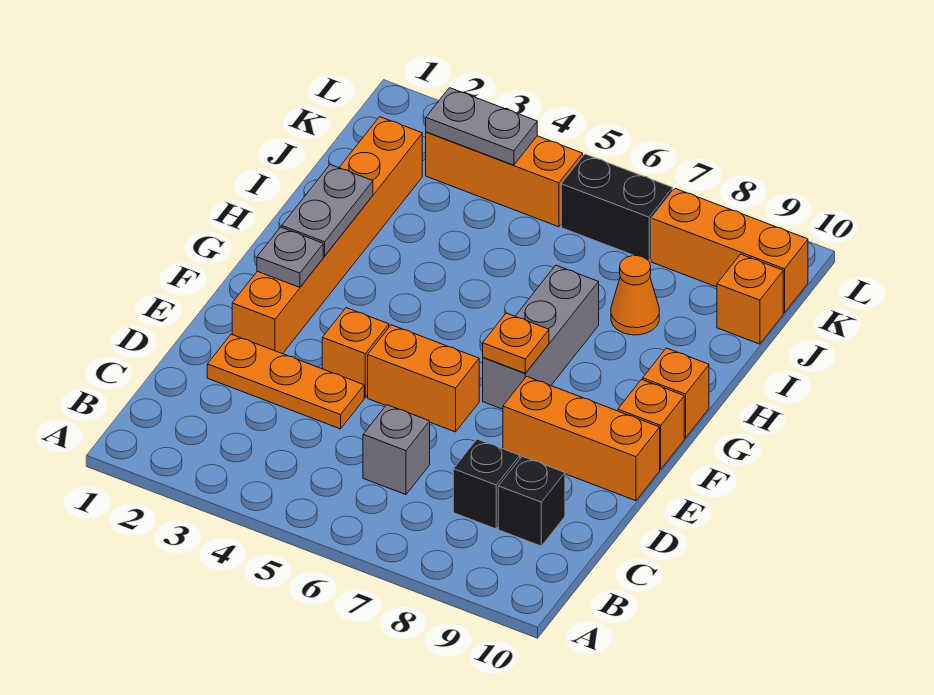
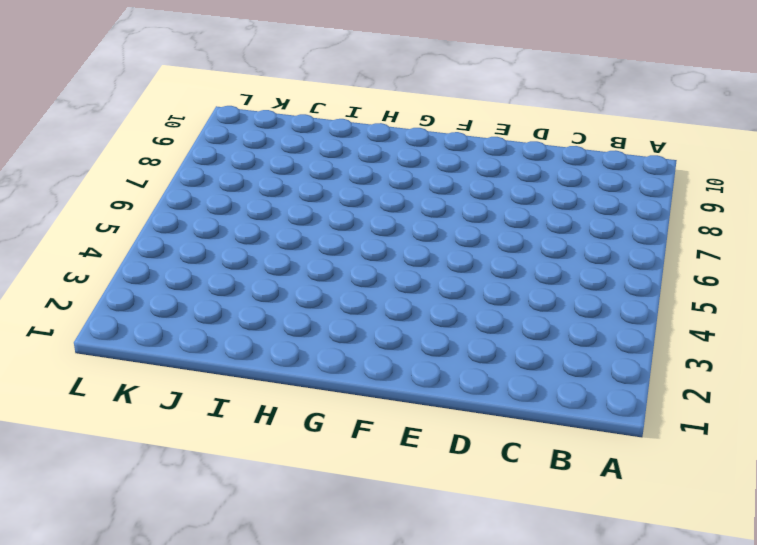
none -> grey brick C6 level 1
none -> black brick C8 level 1
none -> black brick C9 level 1

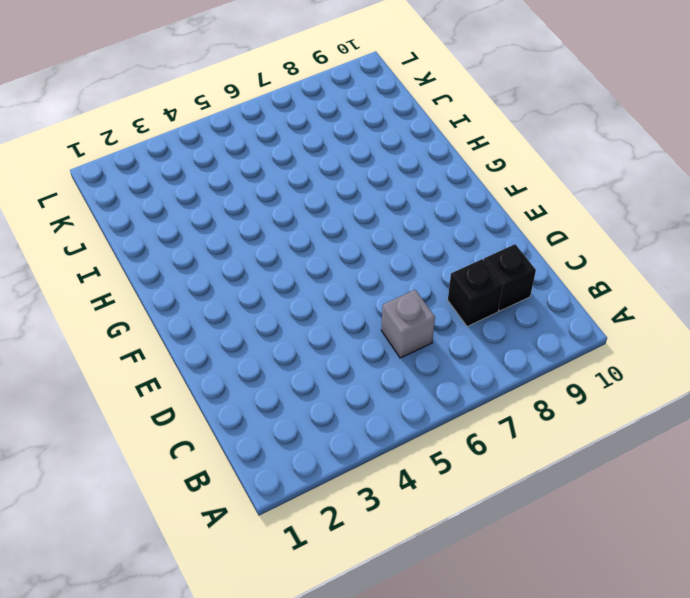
none -> orange plate D2:D4 level 1
none -> orange brick E2:J2 level 1
none -> orange brick E4 level 1

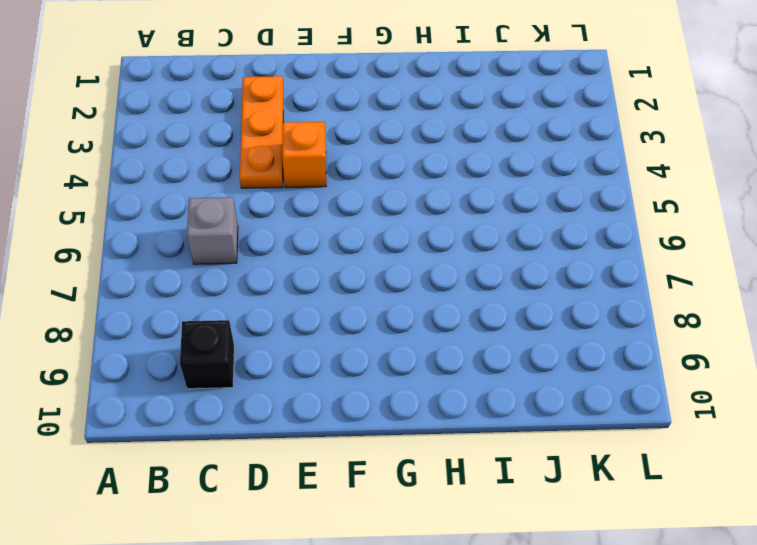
none -> black brick C8 level 1
none -> orange brick E2:J2 level 1
none -> orange brick E5:E6 level 1

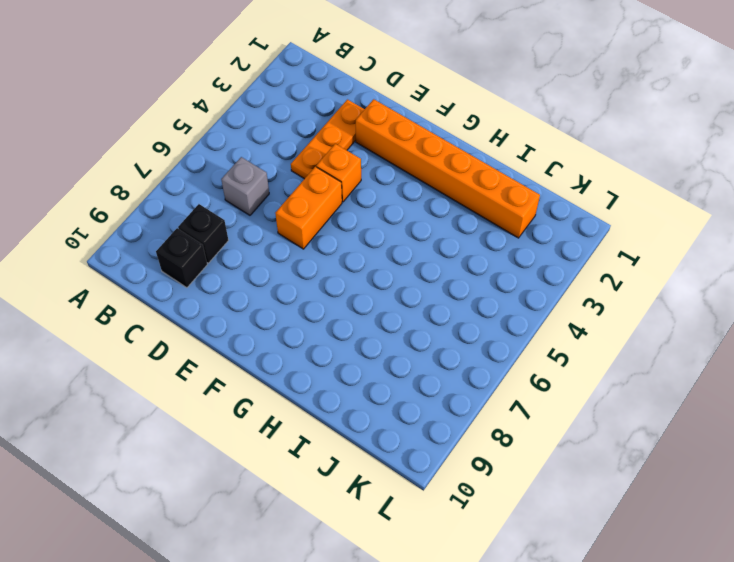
none -> orange brick E8:E10 level 1
none -> grey brick F7:H7 level 1
none -> orange brick F10 level 1

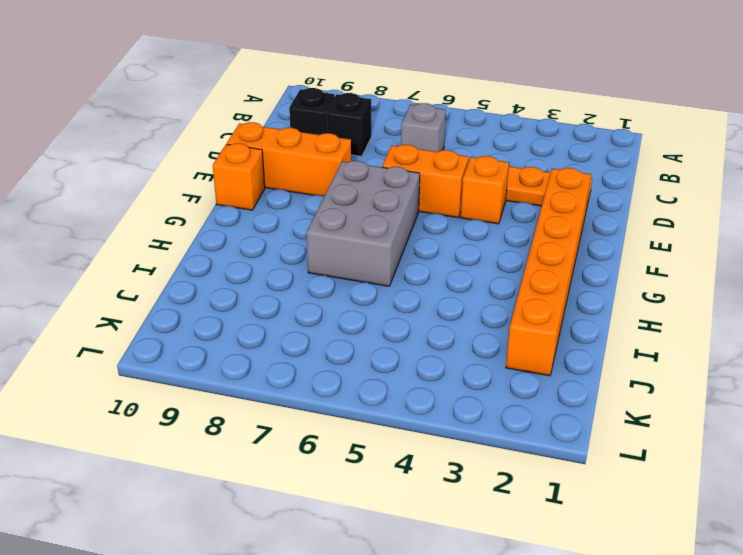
grey brick F6:H7 level 1 -> grey brick F7:H7 level 1
none -> orange brick G10 level 1
none -> orange cone I8 level 1
none -> orange brick J10 level 1

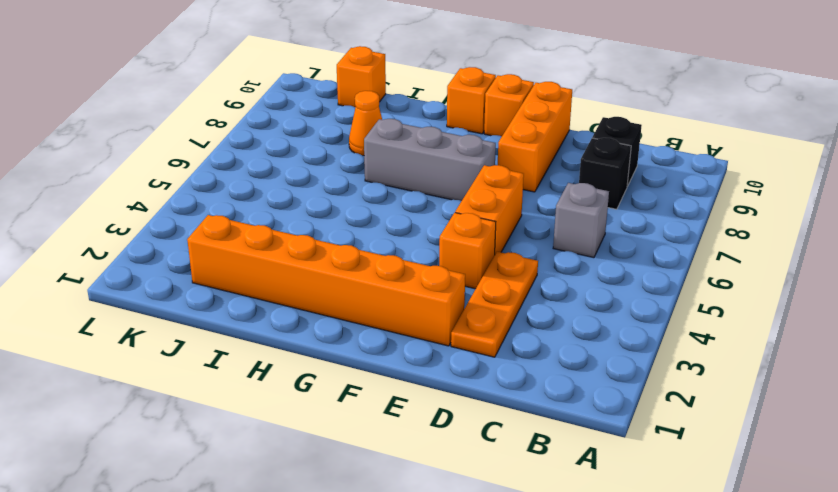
none -> orange brick K3:K5 level 1
none -> black brick K6:K7 level 1
none -> orange brick K8:K10 level 1

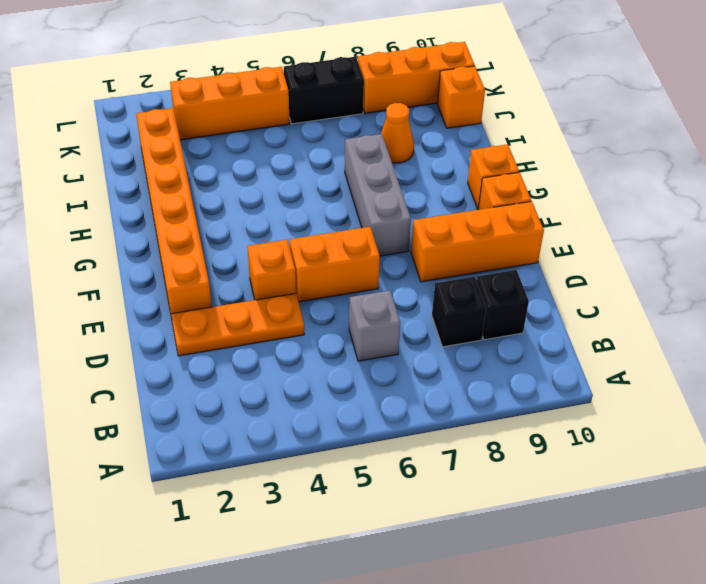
none -> grey plate F2 level 2
none -> orange plate F7 level 2
none -> grey plate G2:H2 level 2

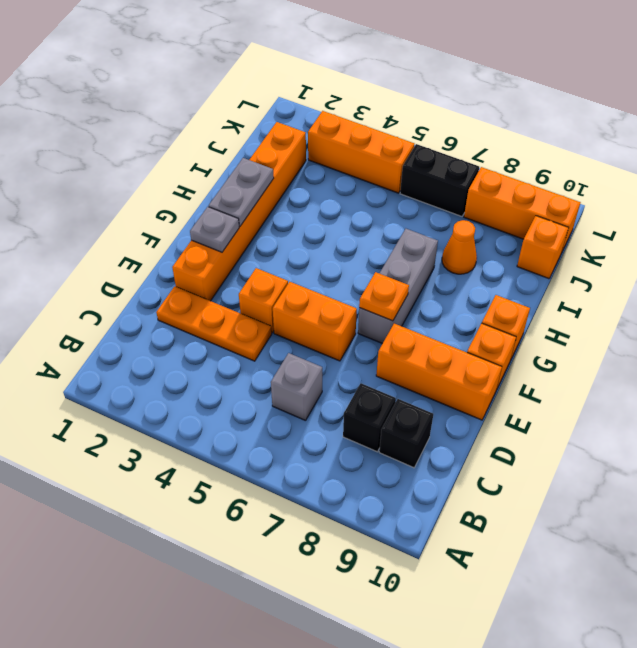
none -> grey plate K3:K4 level 2

